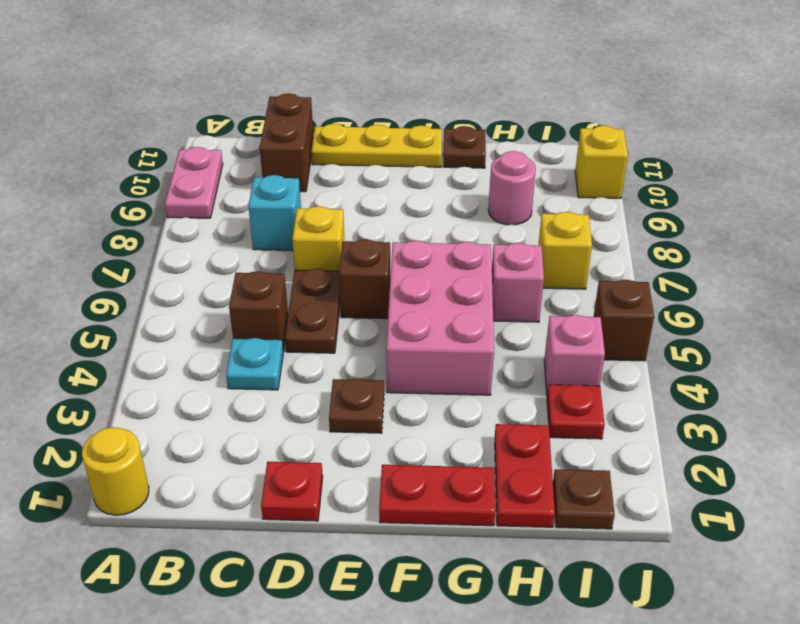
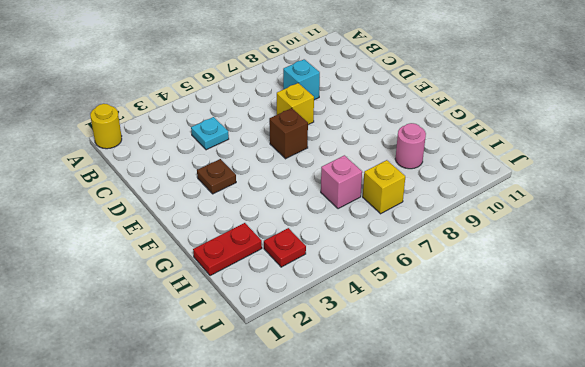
none -> pink plate A9:A10 level 1
none -> brown brick C5 level 1
none -> brown brick C10:C11 level 1

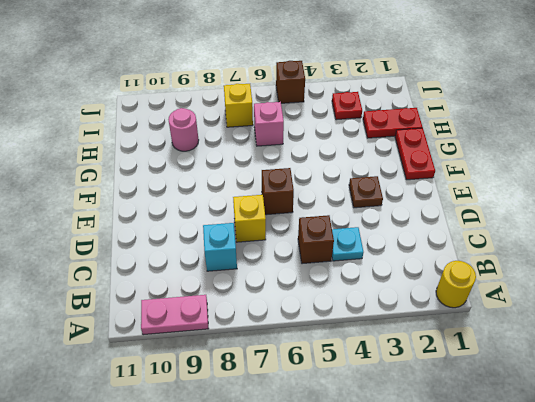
none -> brown brick C10:C11 level 1
none -> red plate D1 level 1
none -> brown plate D5:D6 level 1

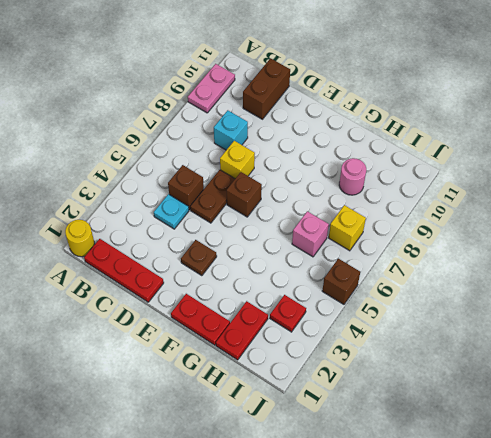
red plate B1:D1 level 1 -> red plate D1 level 1
none -> yellow plate D11:F11 level 1
none -> pink brick F4:G6 level 1
none -> brown plate G11 level 1

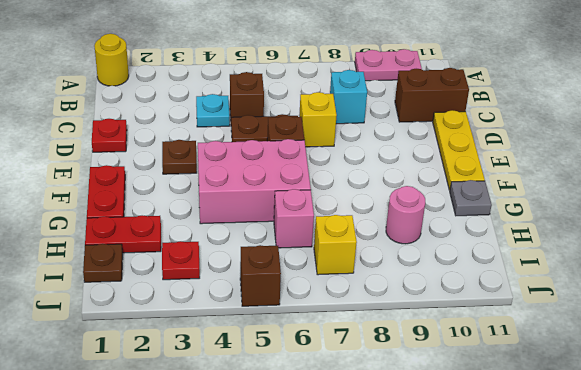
grey plate G11 level 1 -> brown plate G11 level 1
none -> pink brick I4 level 1
none -> yellow brick J10 level 1

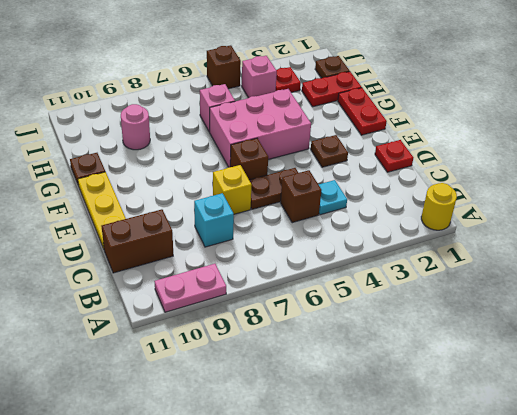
none -> yellow brick I7 level 1
none -> yellow brick J10 level 1

